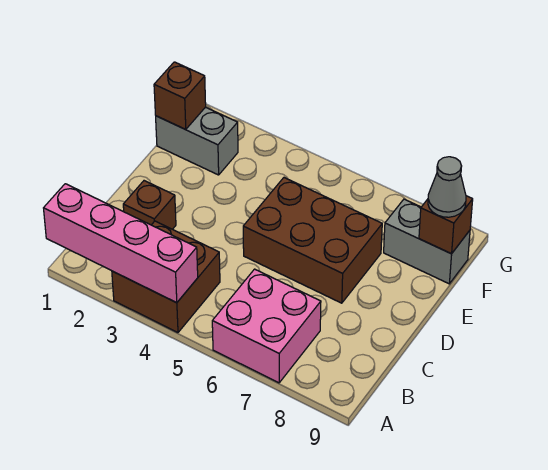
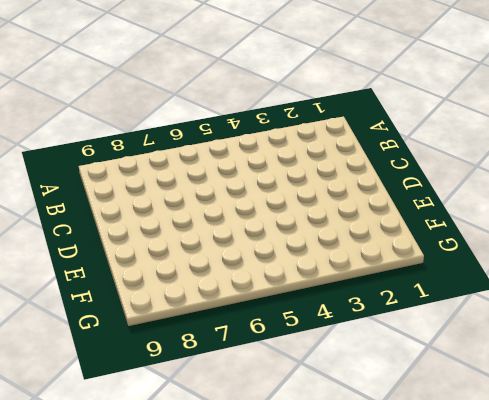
none -> brown brick A3:B4 level 1
none -> pink brick A6:B7 level 1

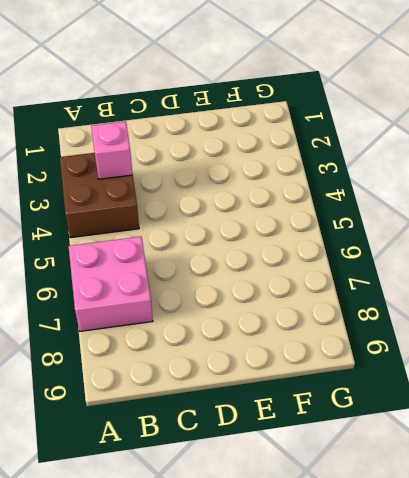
pink brick B3 level 2 -> none
none -> brown brick C2 level 1
none -> brown brick D5:E7 level 1

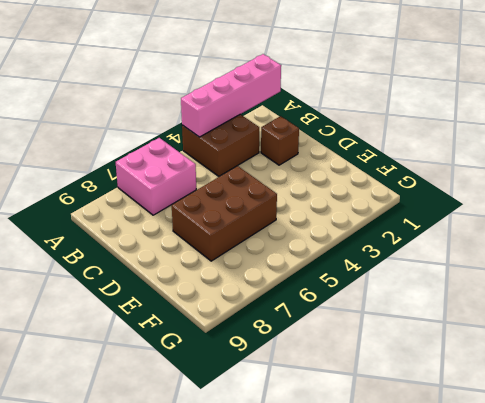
none -> grey brick F1:F2 level 1
none -> grey brick F8:F9 level 1

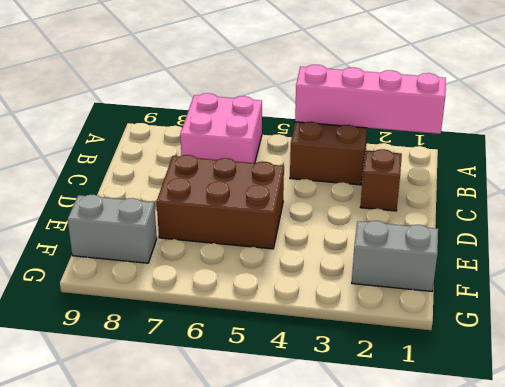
none -> brown brick F1 level 2
none -> brown brick F9 level 2

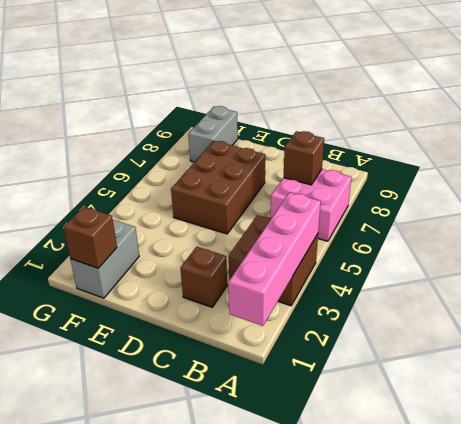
brown brick B7 level 2 -> brown brick F9 level 2
none -> grey cone F9 level 3

